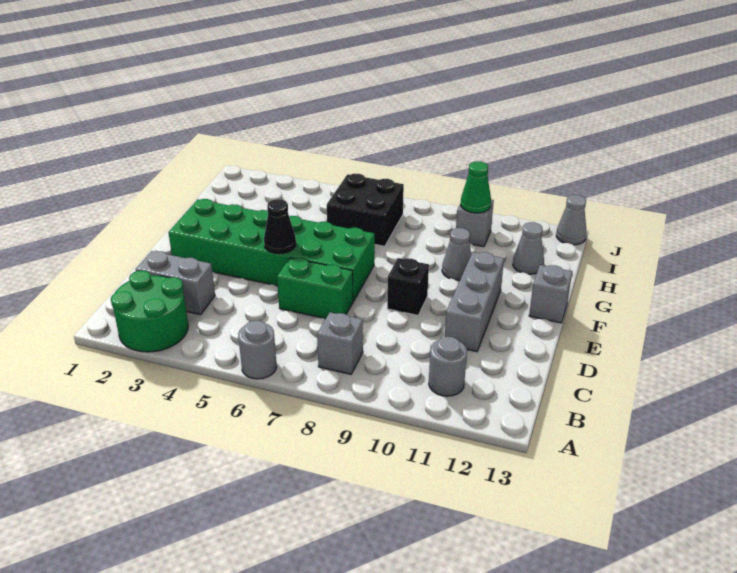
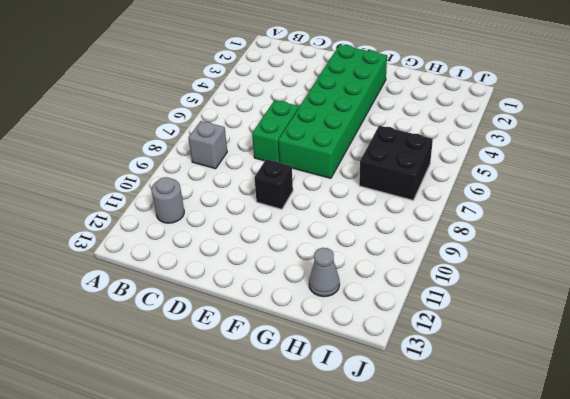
none -> green round brick A2:B3 level 1
none -> grey round brick A6 level 1
none -> grey brick C2:C3 level 1

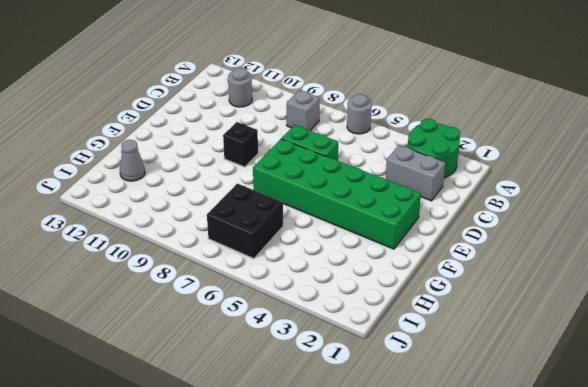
none -> grey brick D11:F11 level 1
none -> grey brick F13 level 1
none -> grey cone G10 level 1

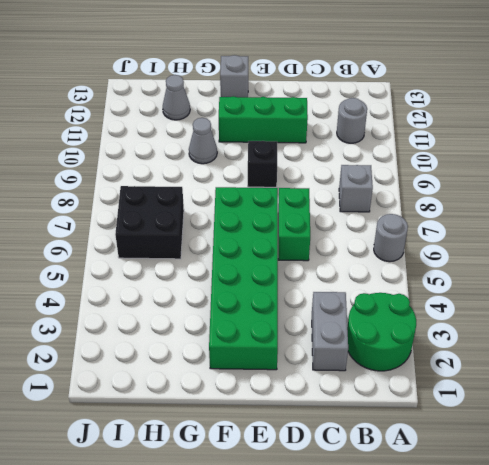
green brick D11:F11 level 1 -> grey brick D11:F11 level 1
none -> grey brick I10 level 1
none -> grey cone J13 level 1
none -> black cone E5 level 2

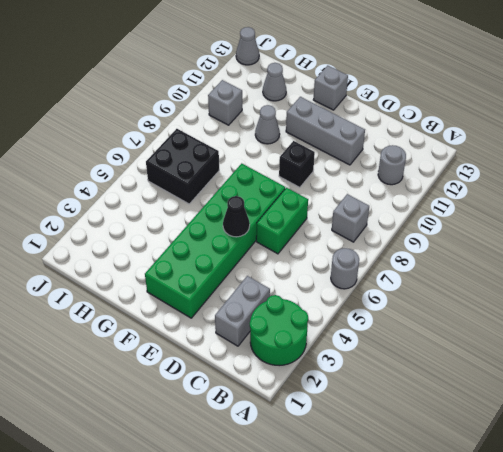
none -> green cone I10 level 2

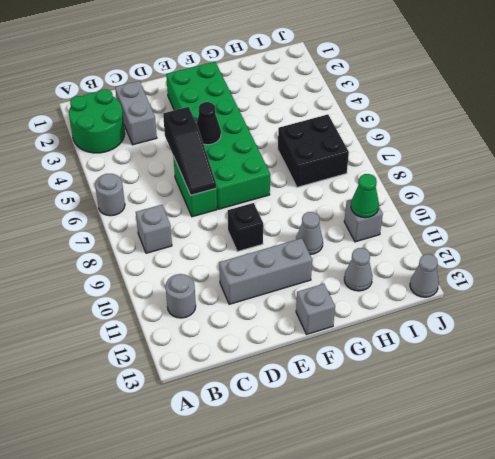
black slope D5:D7 level 2 top 5 -> none

